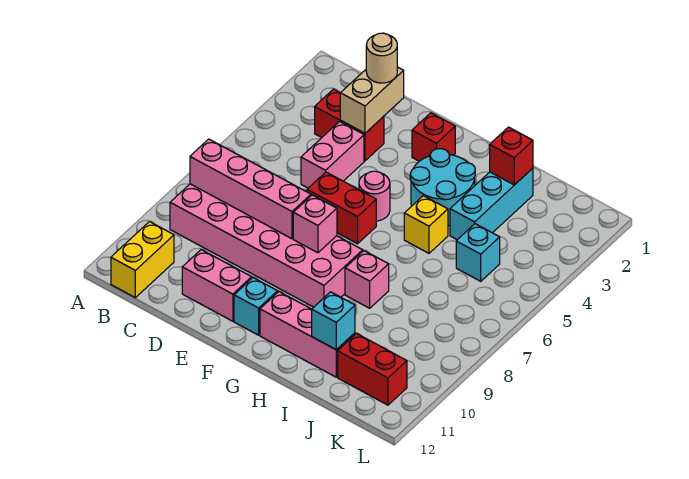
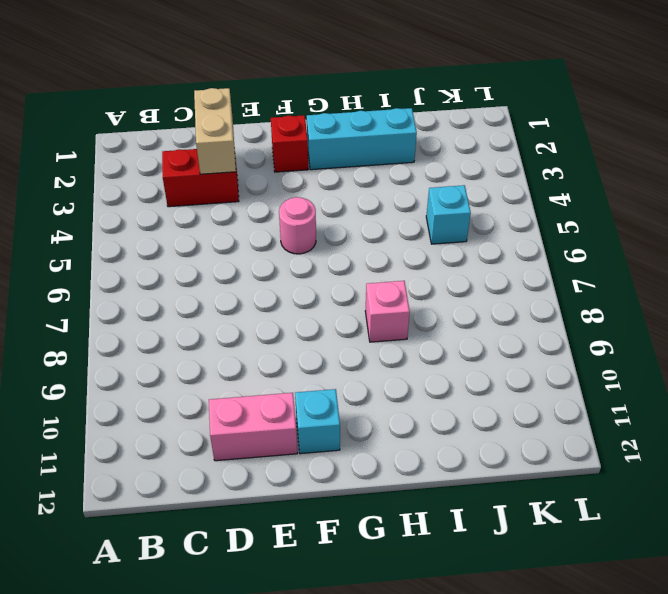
cyan brick G2:I2 level 1 -> cyan brick I2:I4 level 1
none -> pink brick B8:G9 level 1
none -> yellow brick B11:B12 level 1
none -> pink brick D4:D5 level 1

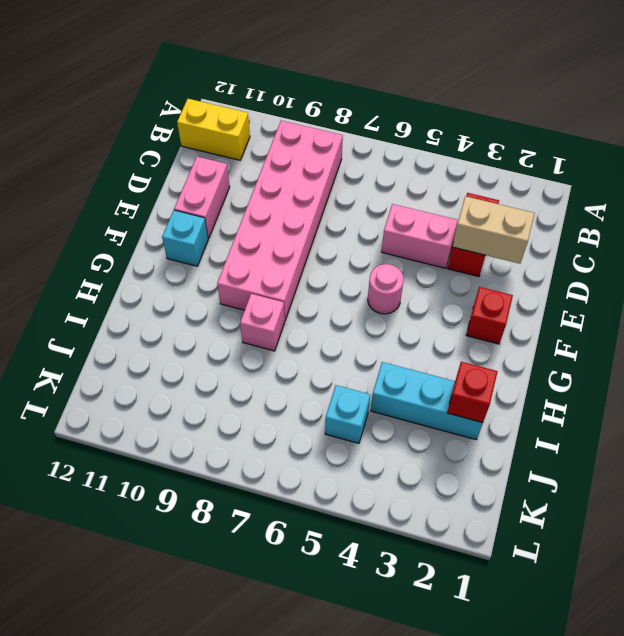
none -> red brick E6:F6 level 1
none -> cyan round brick G3:H4 level 1
none -> pink brick G11:I11 level 1

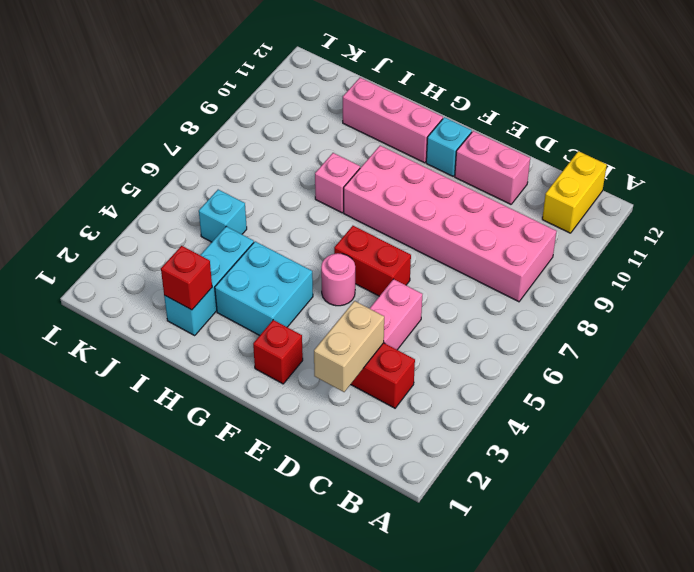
cyan brick G3:H4 level 1 -> cyan round brick G3:H4 level 1
none -> yellow brick H5 level 1
none -> red brick J11:K11 level 1
none -> pink brick B8:E8 level 2

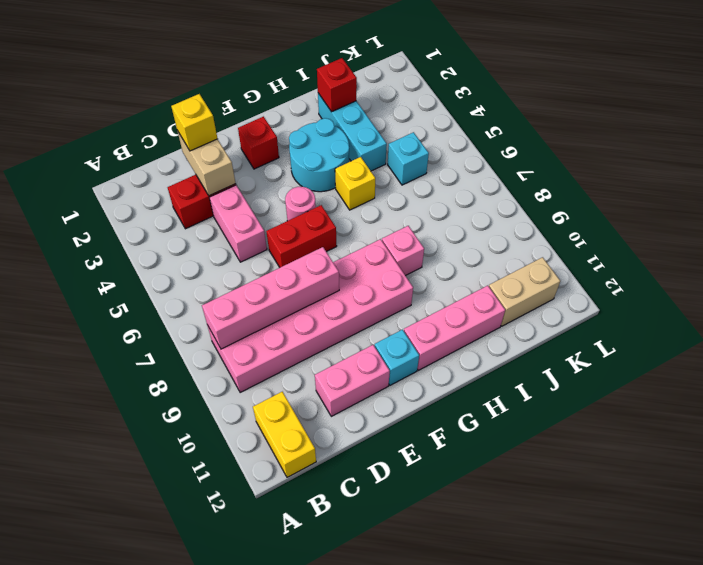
yellow brick D2 level 3 -> tan round brick D2 level 3
tan brick J11:K11 level 1 -> red brick J11:K11 level 1
none -> pink brick F8 level 2
none -> cyan brick I11 level 2

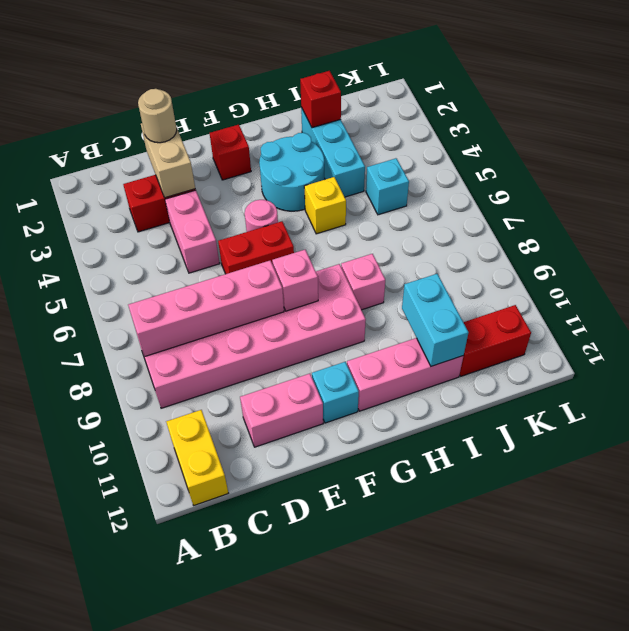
cyan brick I10:I11 level 2 -> cyan brick I11 level 2

